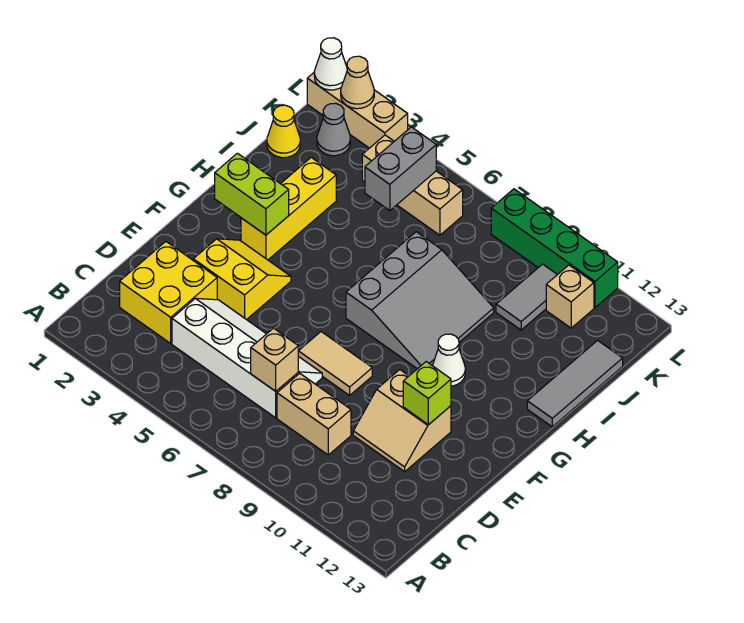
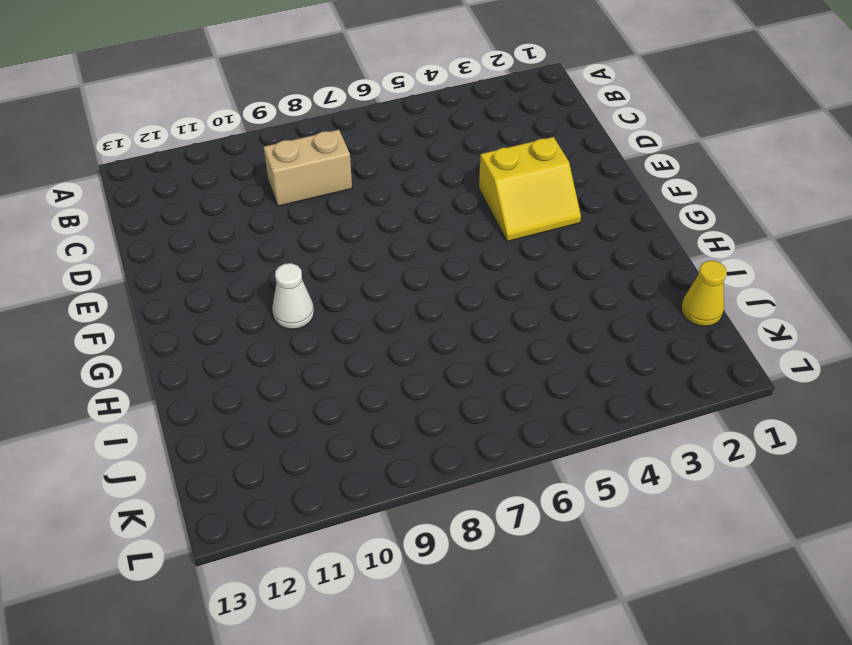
none -> yellow brick C2:D3 level 1
none -> white slope C4:D7 level 1 top C
none -> tan slope D10:E11 level 1 top E

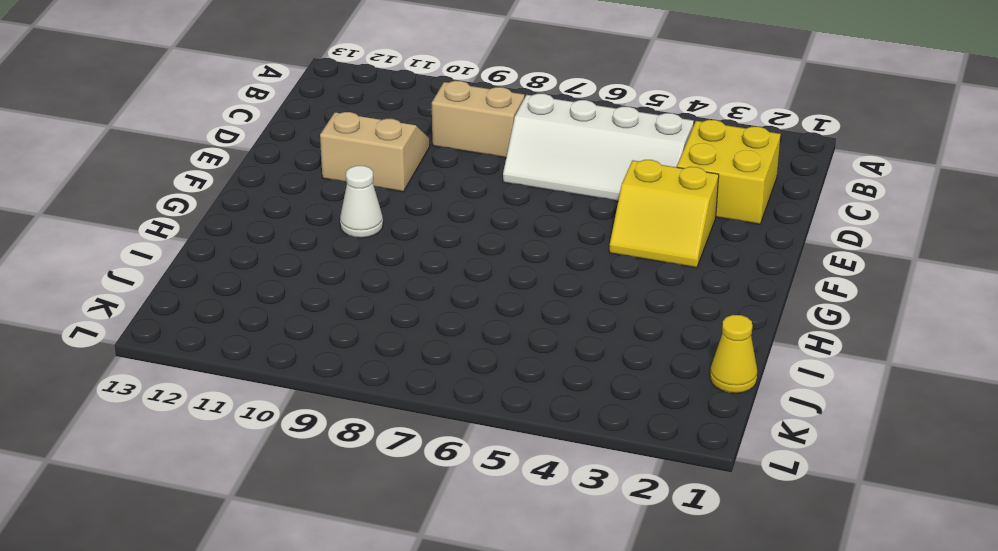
none -> tan tile E7:E8 level 1
none -> yellow brick G3:I3 level 1
none -> grey slope G7:I9 level 1 top 7

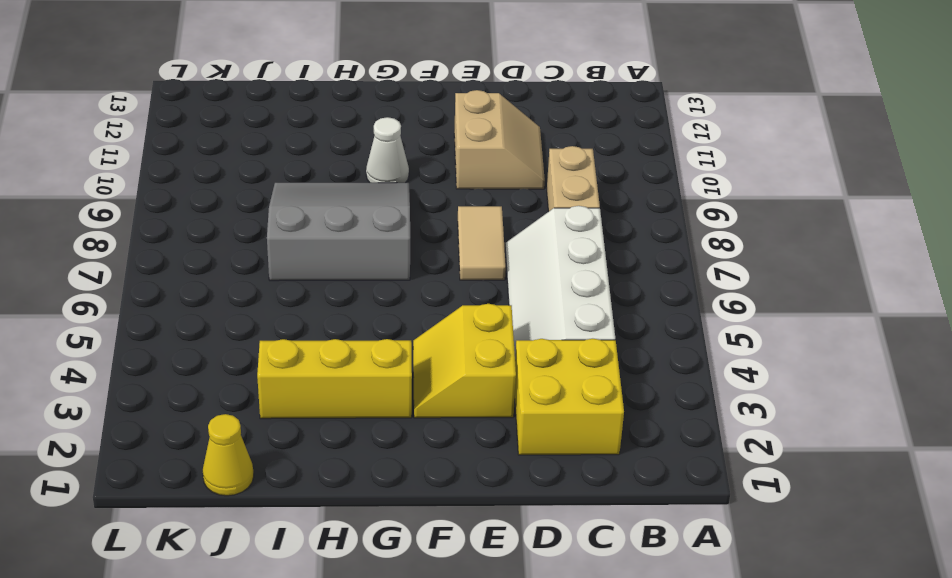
none -> grey tile H13:J13 level 1
none -> grey tile J10:K10 level 1
none -> grey cone K2 level 1

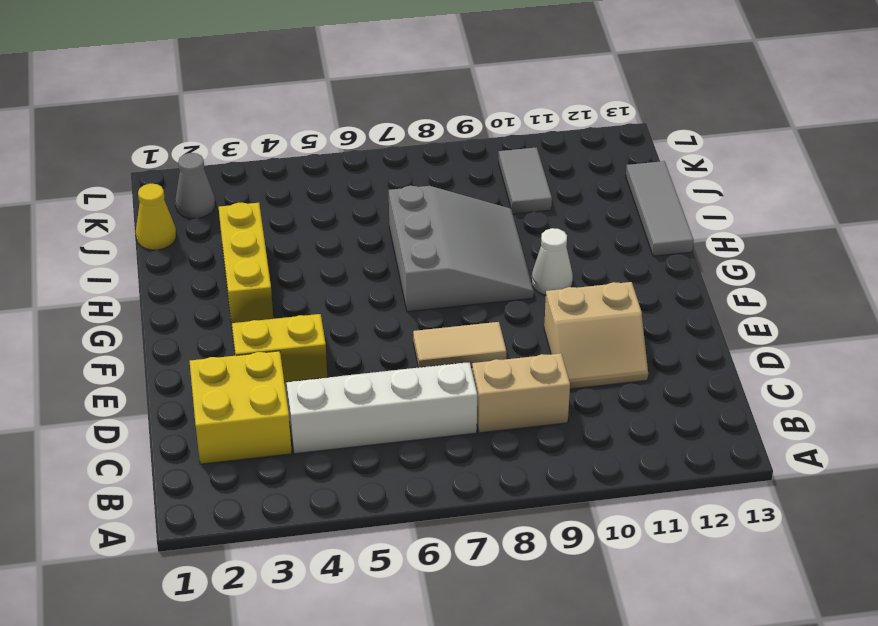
none -> tan brick K4:K6 level 1
none -> tan brick K11 level 1
none -> tan brick L1:L3 level 1

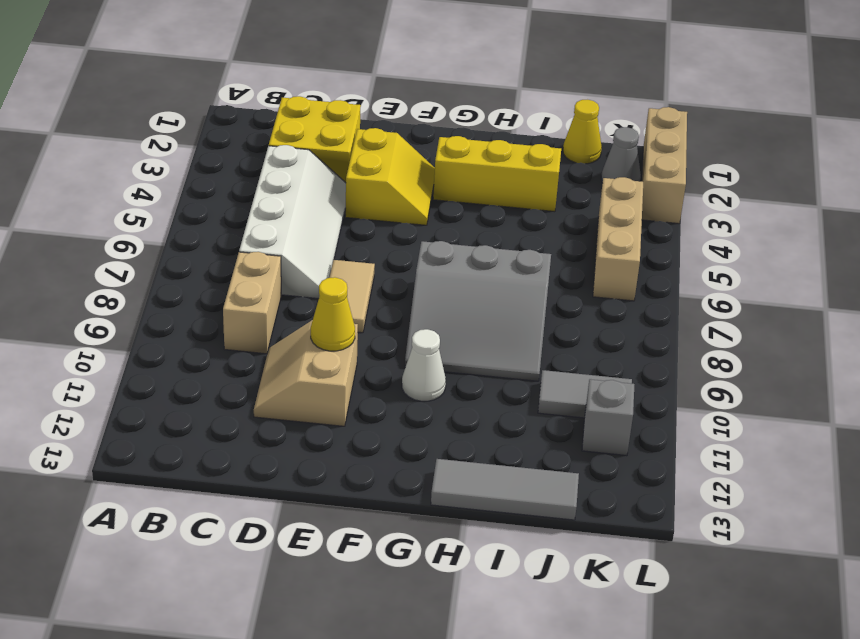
yellow cone E10 level 2 -> none
grey brick K11 level 1 -> tan brick K11 level 1
none -> green brick L8:L11 level 1
none -> tan brick C7 level 2
none -> lime brick E11 level 2

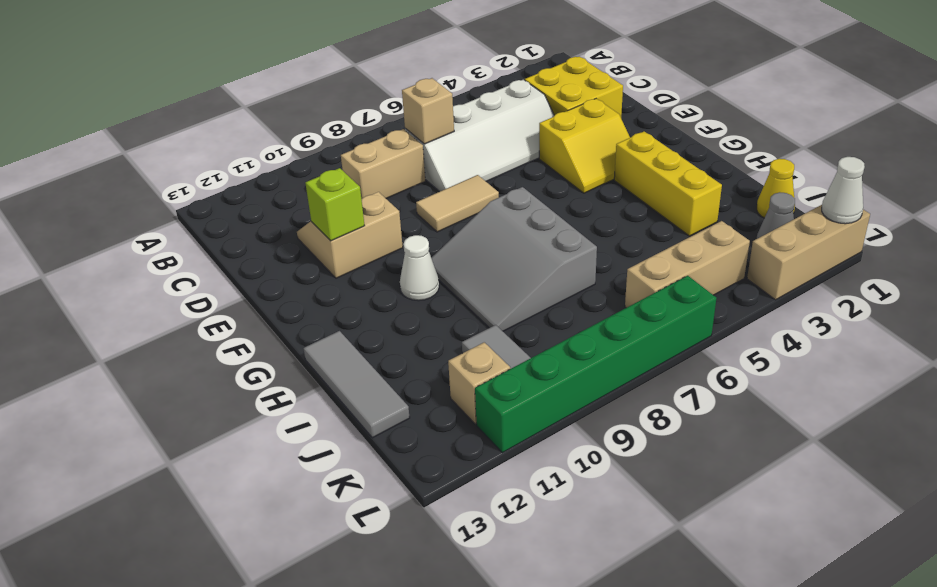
green brick L6:L11 level 1 -> green brick L8:L11 level 1
none -> lime brick G2:G3 level 2
none -> grey brick J5:K5 level 2
none -> tan cone L2 level 2

